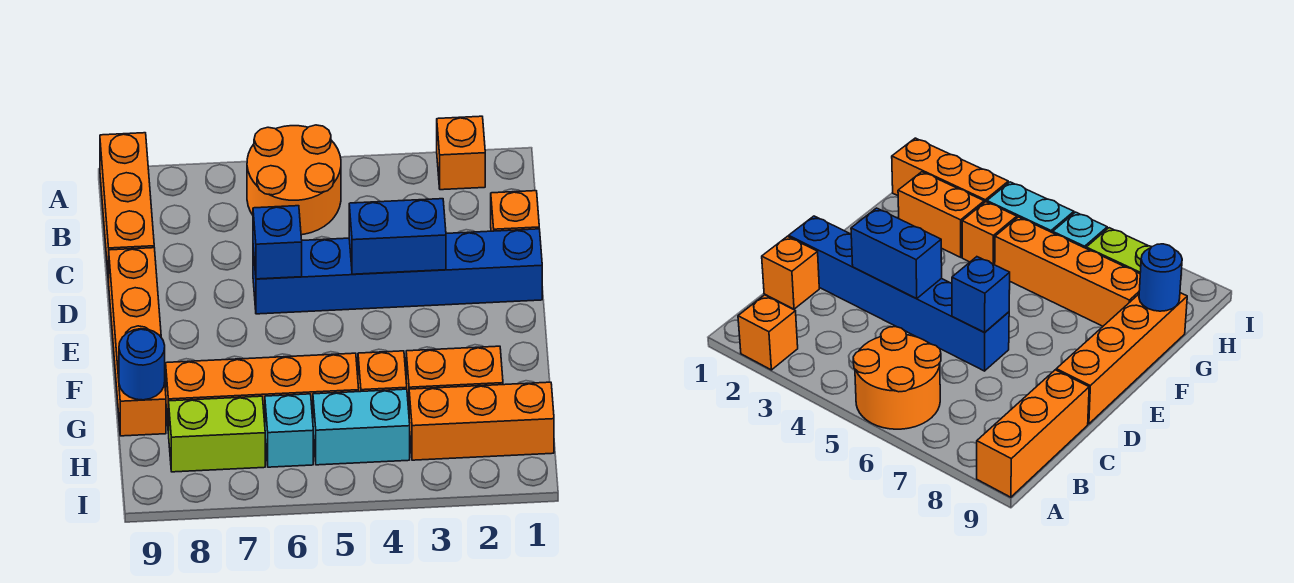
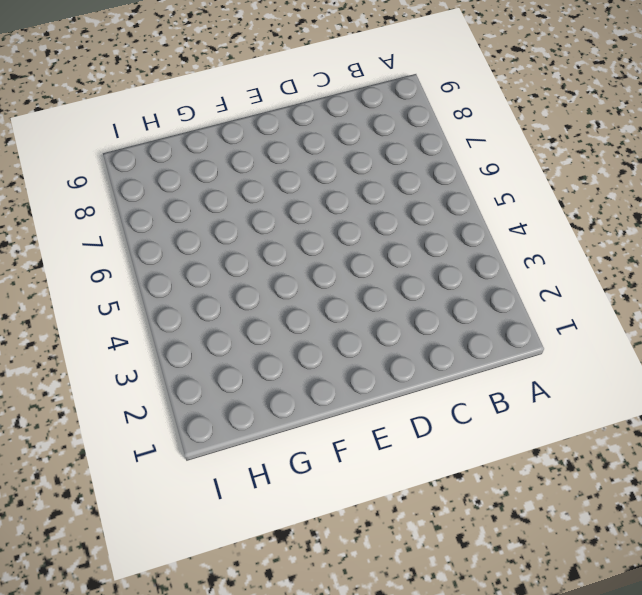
none -> orange brick A2 level 1
none -> orange round brick A5:B6 level 1
none -> orange brick A9:C9 level 1

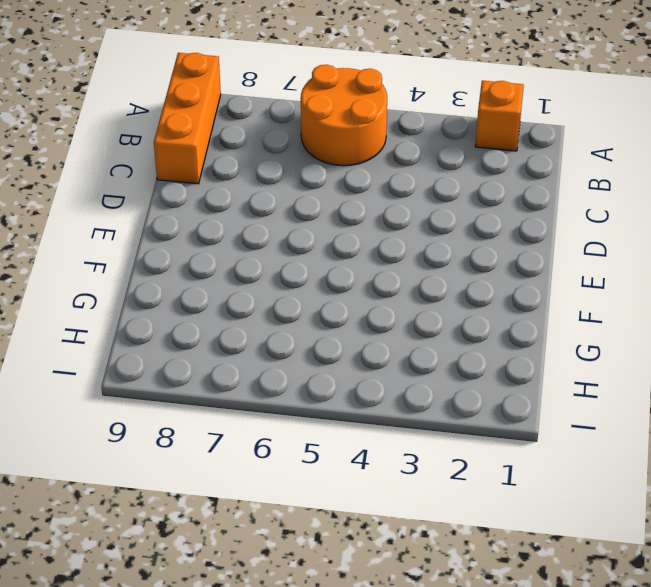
none -> orange brick C1 level 1
none -> blue brick D1:D6 level 1
none -> orange brick D9:G9 level 1

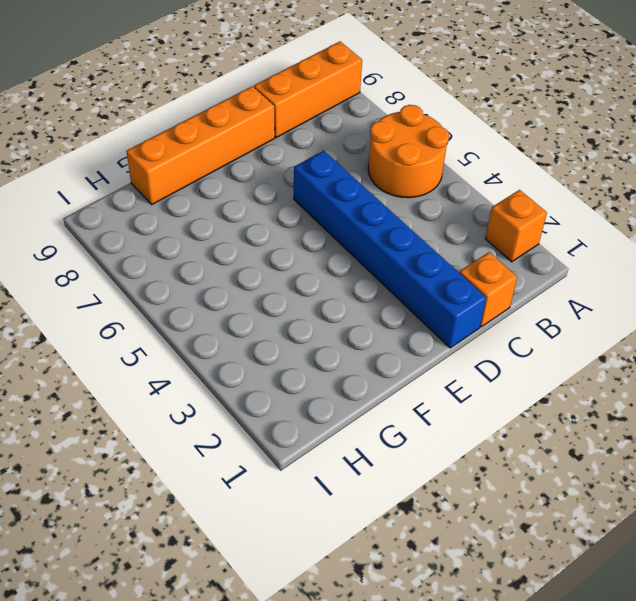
none -> orange brick G2:G3 level 1
none -> orange brick G4 level 1
none -> orange brick G5:G8 level 1

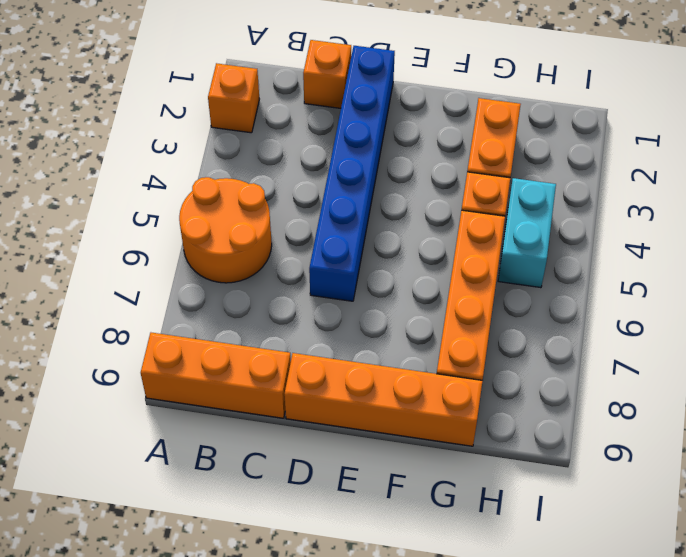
none -> orange brick H1:H3 level 1
none -> cyan brick H6 level 1
none -> lime brick H7:H8 level 1

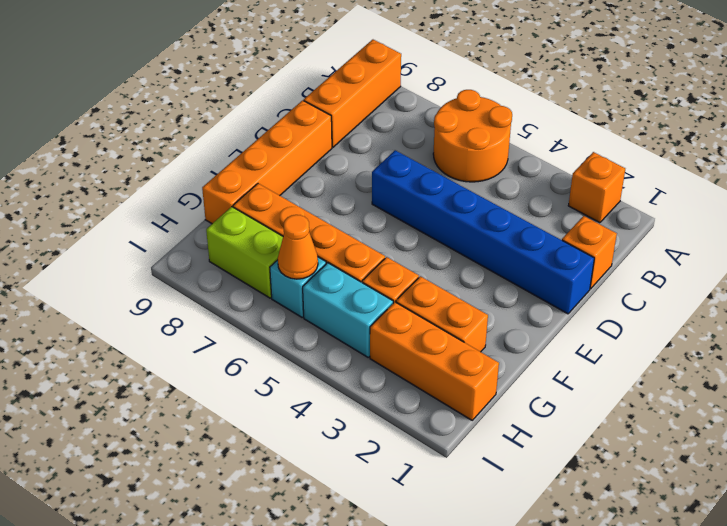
orange cone H6 level 2 -> none
none -> blue brick D3:D4 level 2
none -> blue brick D6 level 2
none -> blue round brick G9 level 2

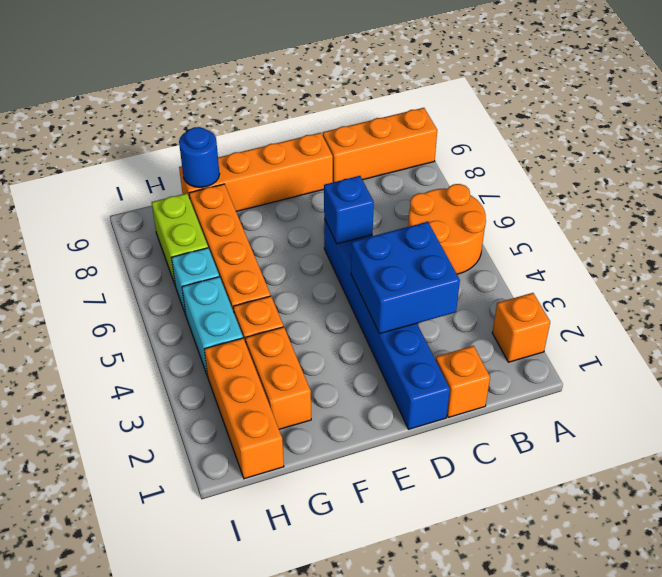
blue brick C3:D4 level 2 -> blue brick D3:D4 level 2

